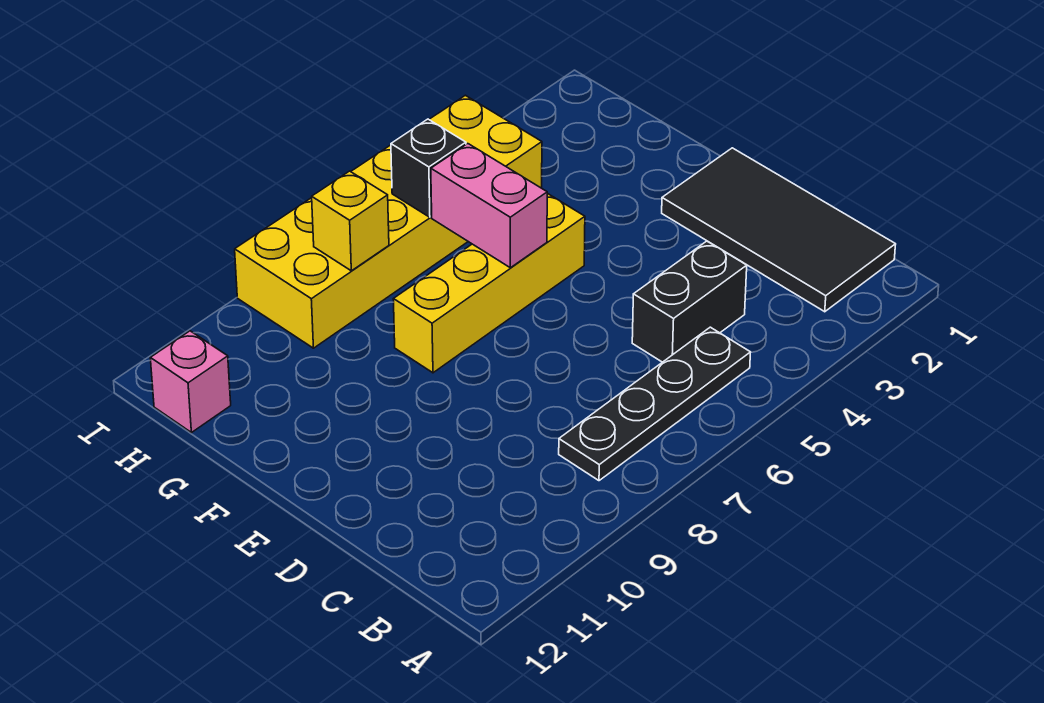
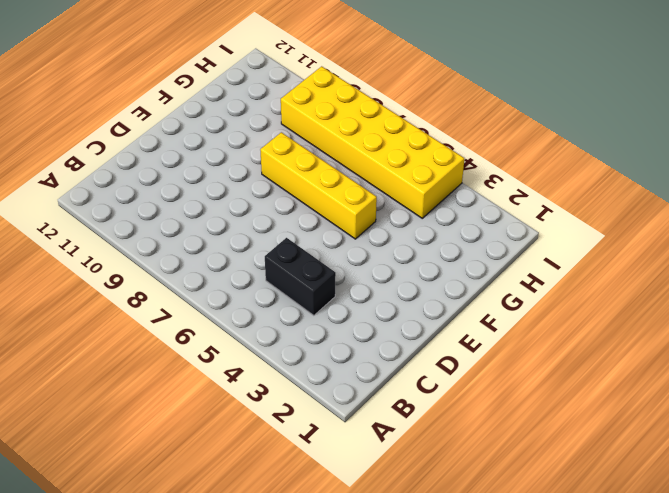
none -> black tile B1:E2 level 1
none -> black plate B5:B8 level 1

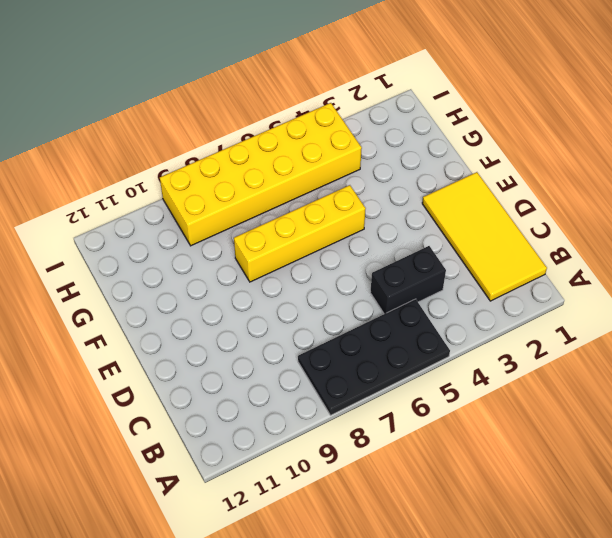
black plate A5:B8 level 1 -> black plate B5:B8 level 1
yellow tile B1:E2 level 1 -> black tile B1:E2 level 1
none -> pink brick H12 level 1
none -> pink brick F6:G6 level 2

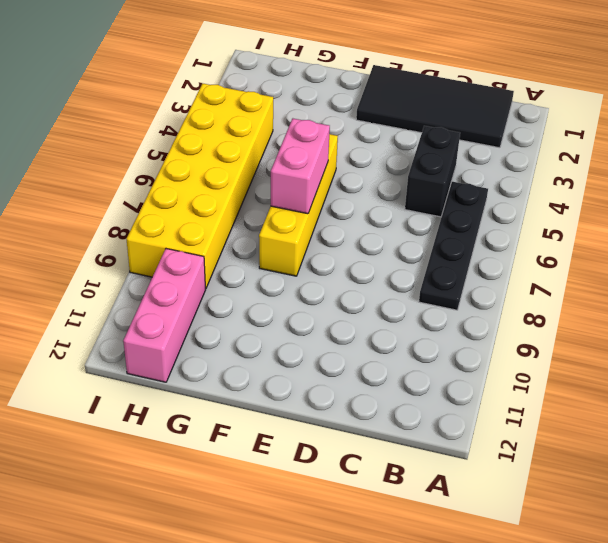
pink brick F6:F7 level 2 -> pink brick F6:G6 level 2
pink brick H10:H12 level 1 -> pink brick H12 level 1
none -> black brick H6 level 2
none -> yellow brick H8 level 2

